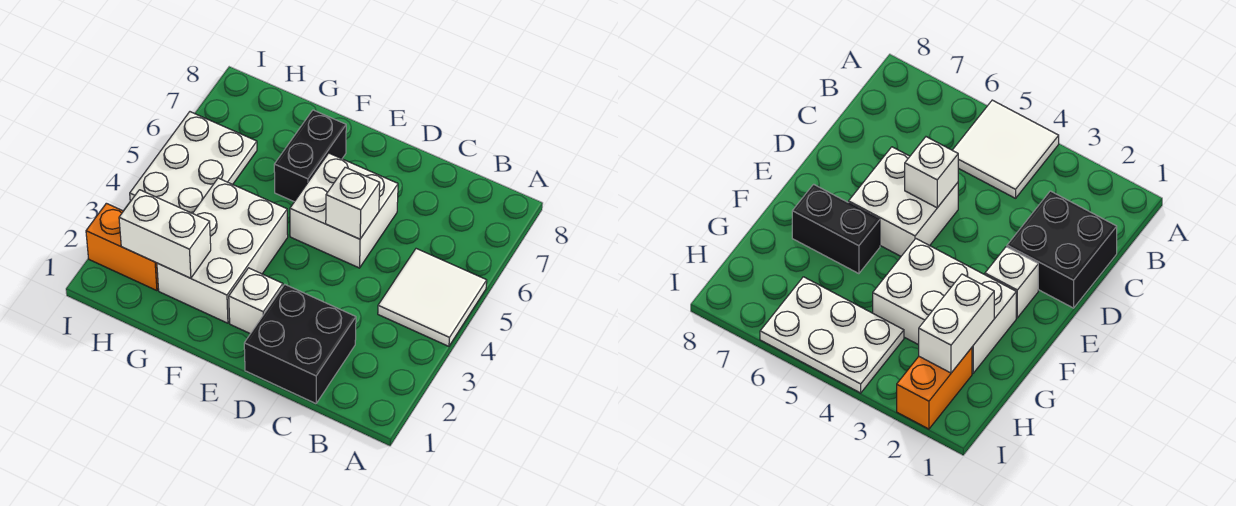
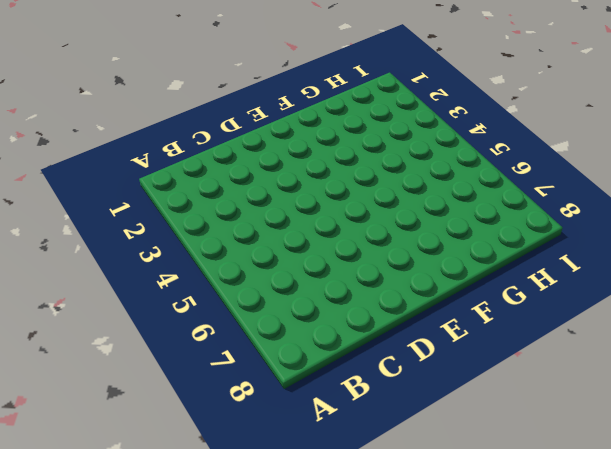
none -> white tile A4:B5 level 1
none -> black brick C1:D2 level 1

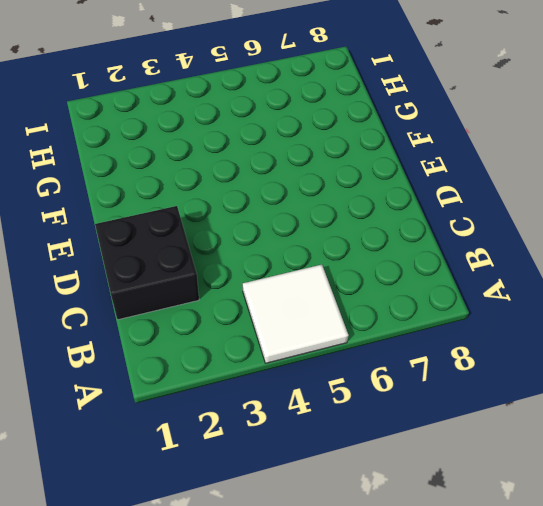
none -> white brick D5:E6 level 1
none -> white brick E2 level 1

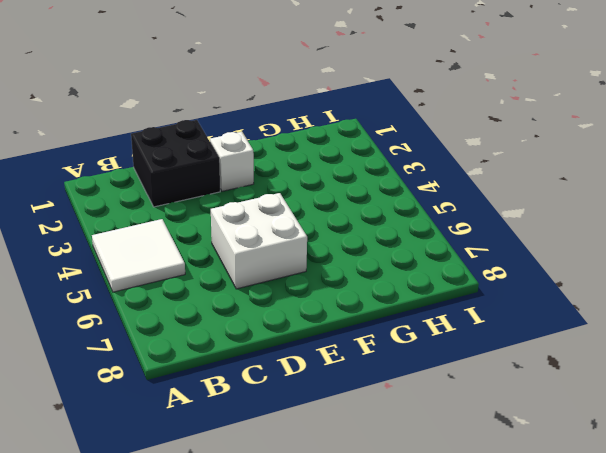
none -> white brick F2:G4 level 1
none -> black brick F6:F7 level 1

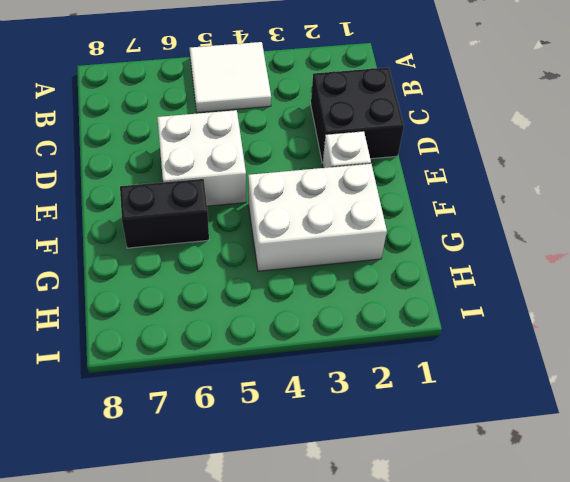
none -> orange brick H2:I2 level 1
none -> white plate H4:I6 level 1

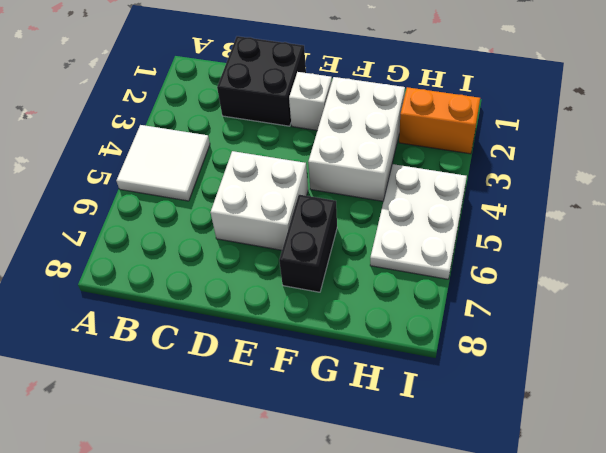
none -> white brick D5 level 2
none -> white brick G2:H2 level 2

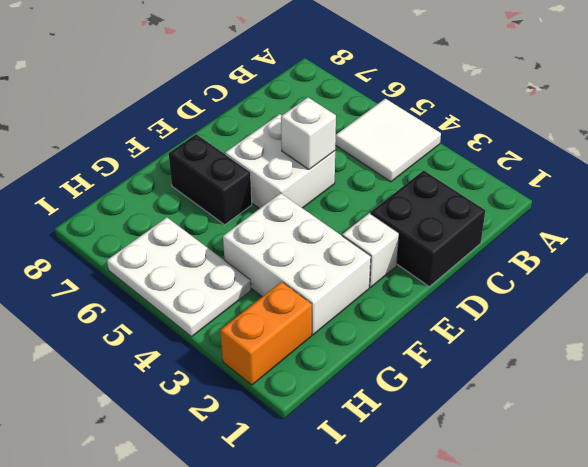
none -> white brick G2:H2 level 2

